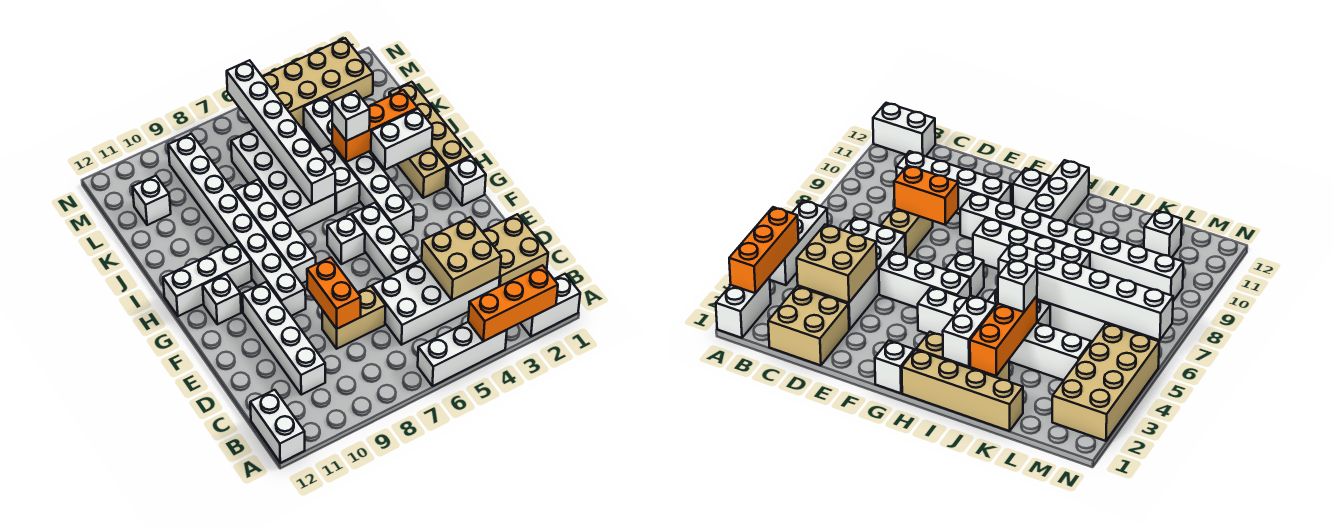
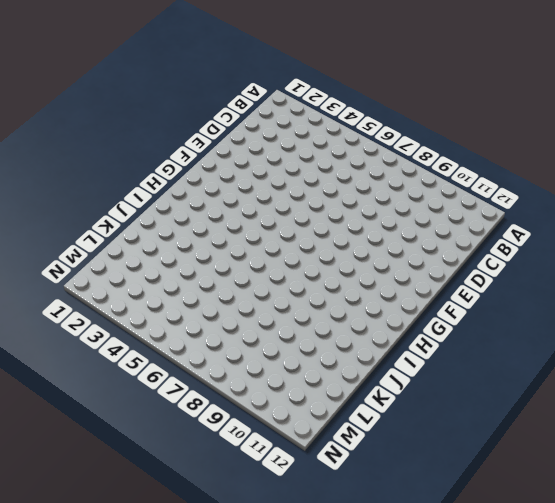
none -> white brick A1:A2 level 1
none -> white brick A4:A6 level 1
none -> white brick A12:B12 level 1

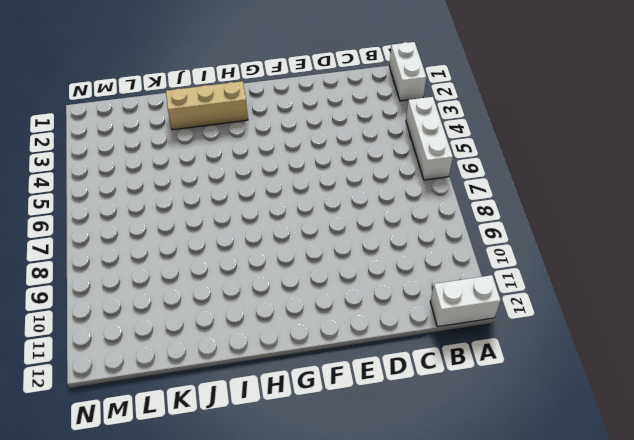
none -> tan brick C1:D2 level 1
none -> white brick C3:D6 level 1
none -> white brick C10:F10 level 1

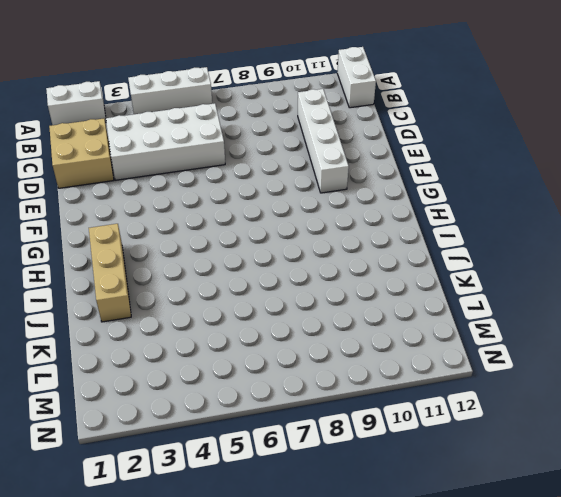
none -> tan brick D7:D8 level 1
none -> white brick E5:G5 level 1
none -> white brick F9:M9 level 1

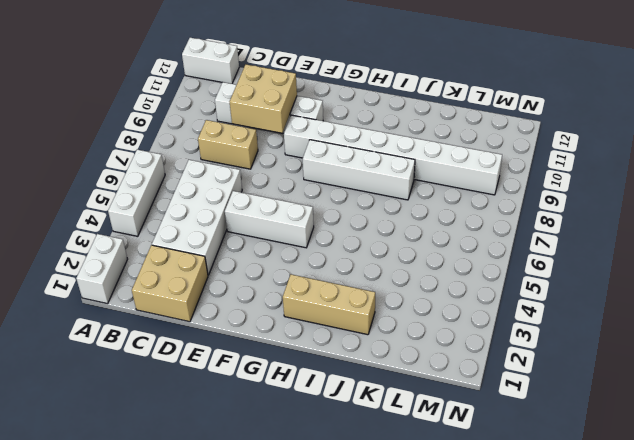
tan brick C8:D8 level 1 -> tan brick D7:D8 level 1
tan brick D9:E10 level 2 -> tan brick C3:D4 level 2
none -> white brick G1 level 1
none -> white brick G4:L4 level 1
none -> white brick G6 level 1

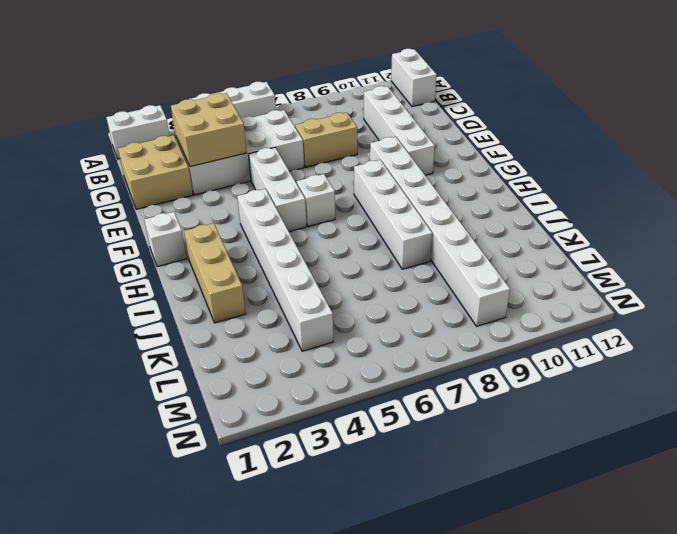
none -> white brick G11 level 1
none -> tan brick H1:K1 level 1
none -> white brick H10:H12 level 1

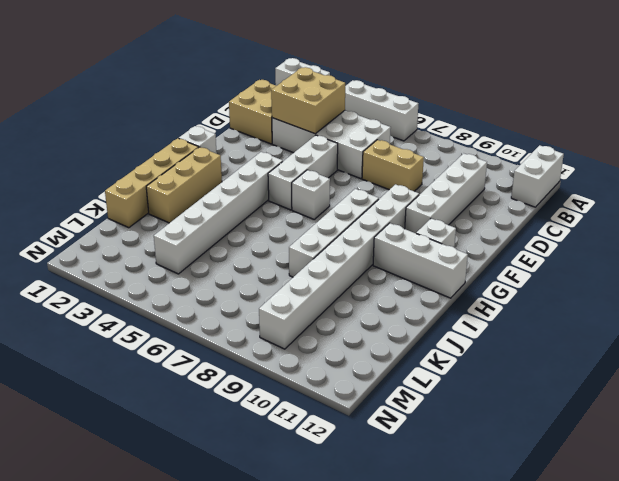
none -> white brick I5:J5 level 1
none -> white brick I6:L7 level 1
none -> white brick L11 level 1

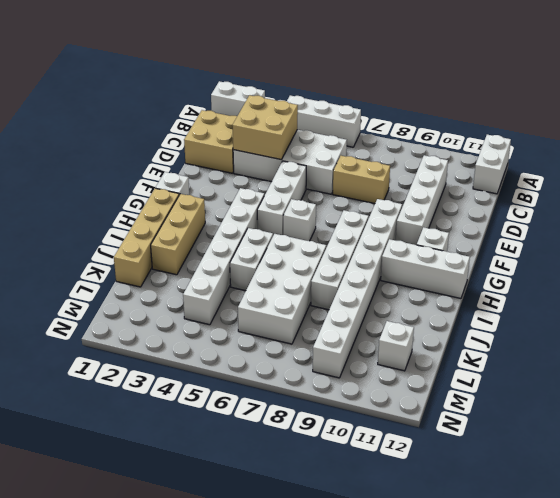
none -> tan brick M2:N5 level 1
none -> orange brick A2:A4 level 2
none -> orange brick D8:E8 level 2

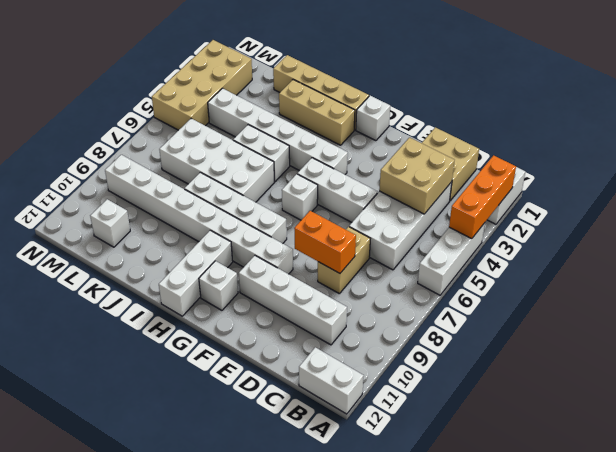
none -> white brick I2:I3 level 2
none -> white brick I6:N6 level 2
none -> orange brick J2:J4 level 2

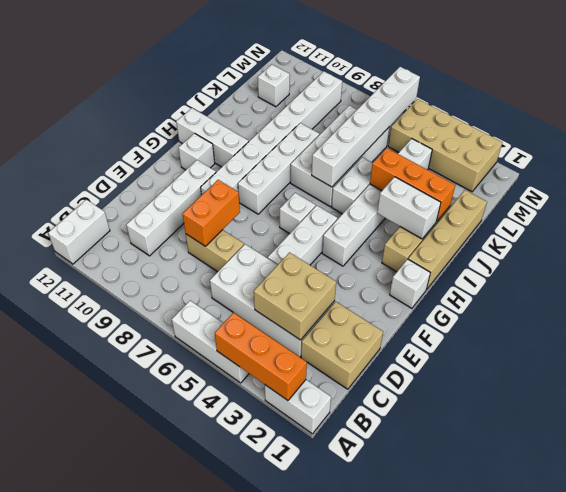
none -> white brick J4 level 3

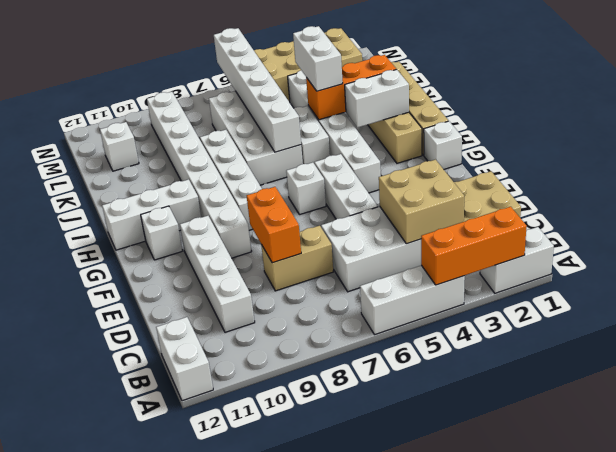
white brick J4:K4 level 3 -> white brick J4 level 3

